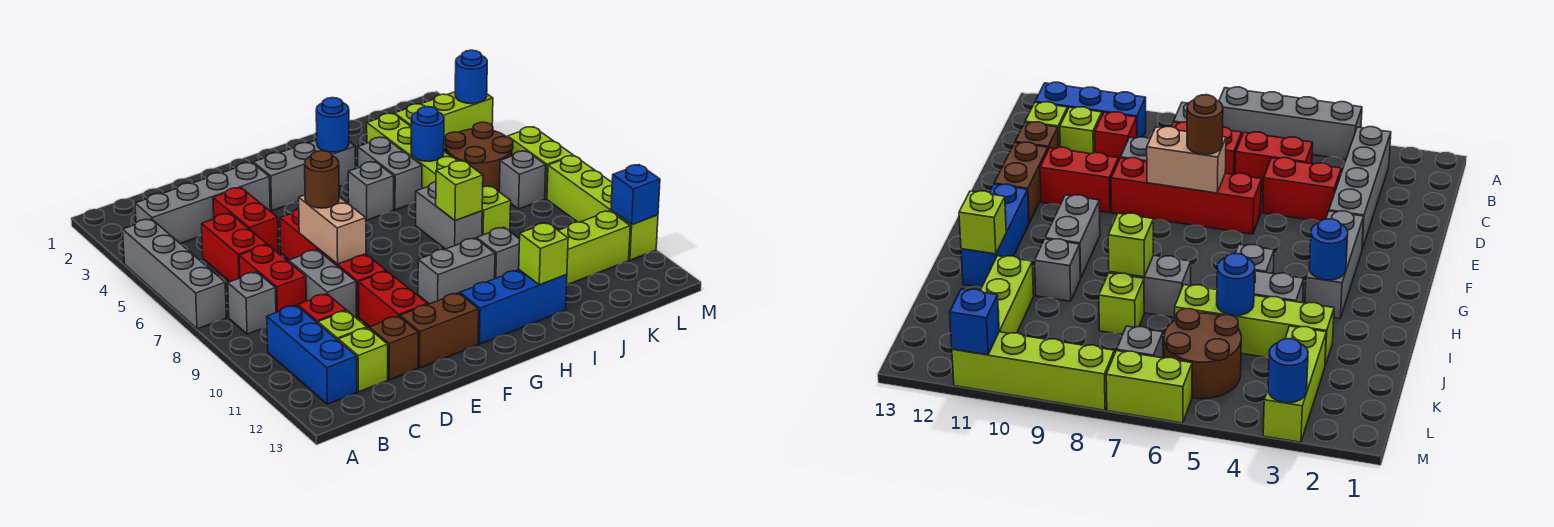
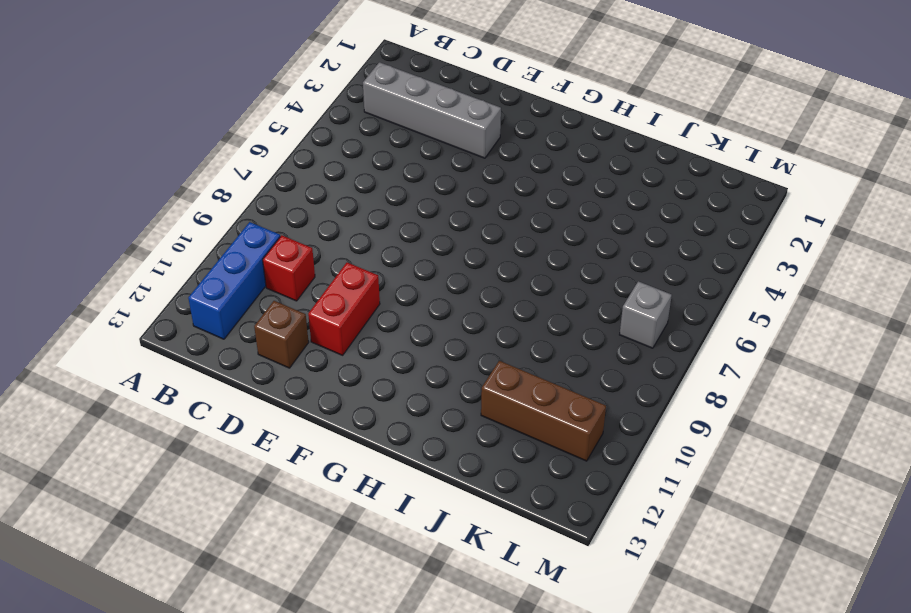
brown brick J11:L11 level 1 -> lime brick J11:L11 level 1
none -> grey brick A4:A7 level 1
none -> grey brick B8 level 1
none -> red brick C5:C6 level 1
none -> red brick C7:C8 level 1

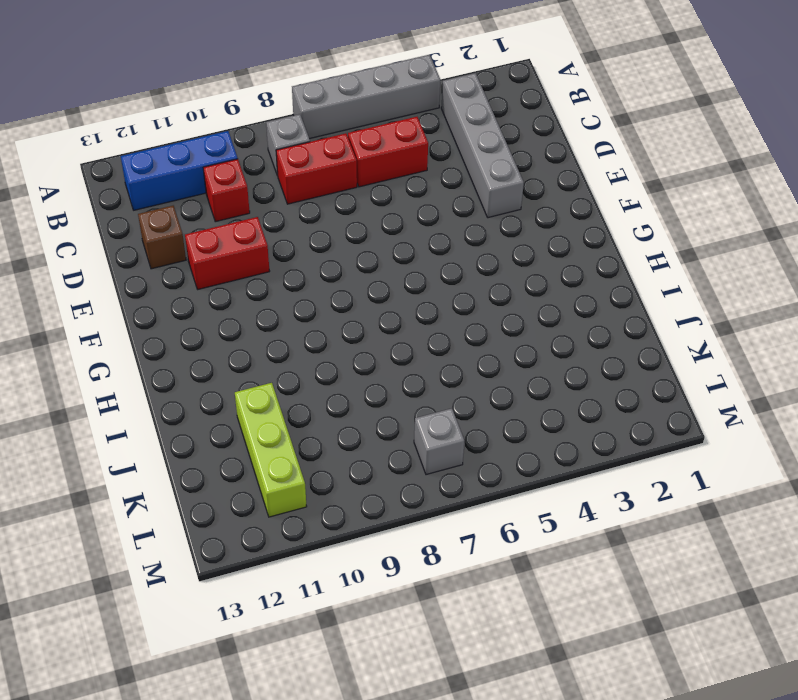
none -> lime brick C11 level 1
none -> lime brick C12 level 1
none -> red brick D4:D5 level 1
none -> grey brick D8:D9 level 1

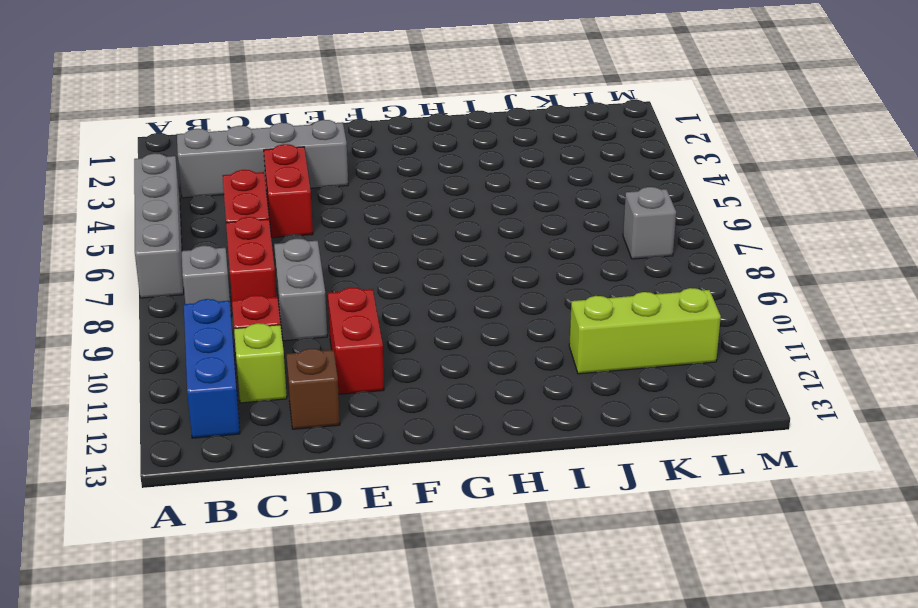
none -> lime brick C12 level 1
none -> red brick E6:E9 level 1
none -> brown brick E12:F12 level 1
none -> grey brick F3:H3 level 1

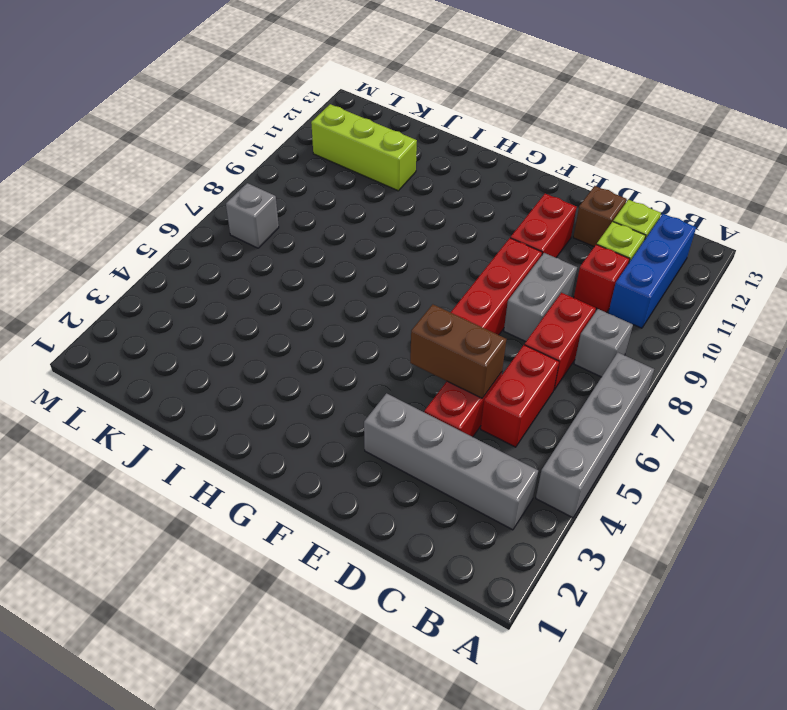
brown brick D5:E5 level 2 -> brown brick E12:F12 level 1
none -> grey brick F3:H3 level 1
none -> grey brick G10:H10 level 1
none -> blue brick G12:I12 level 1
none -> grey brick H5 level 1

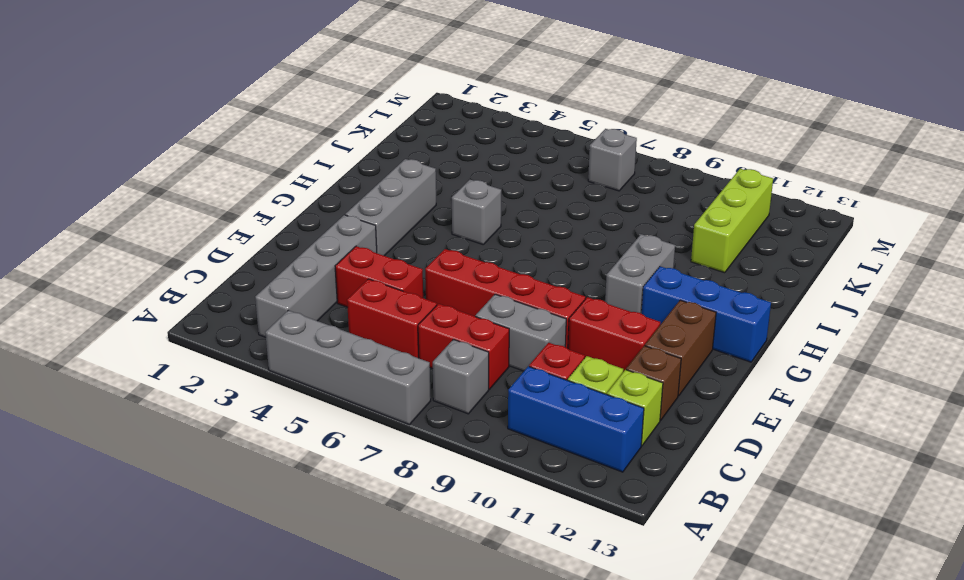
blue brick G11:G13 level 1 -> blue brick G12:I12 level 1
none -> grey brick I4:I5 level 1
none -> grey brick I7:I8 level 1
none -> grey brick I10 level 1
none -> lime brick J3:J6 level 1

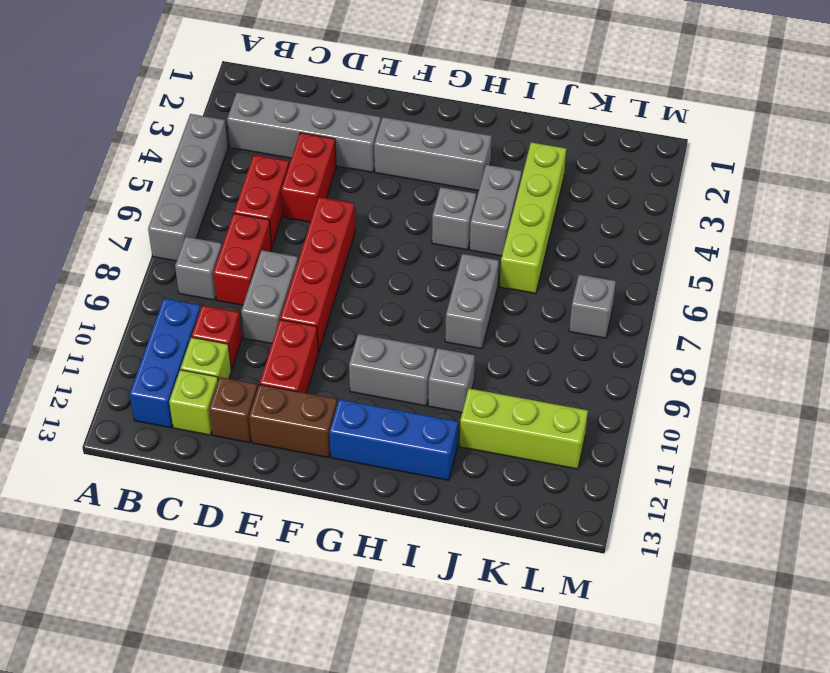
none -> lime brick J8 level 1
none -> lime brick K3:M3 level 1
none -> brown round brick K5:L6 level 1
none -> lime brick M6:M7 level 1

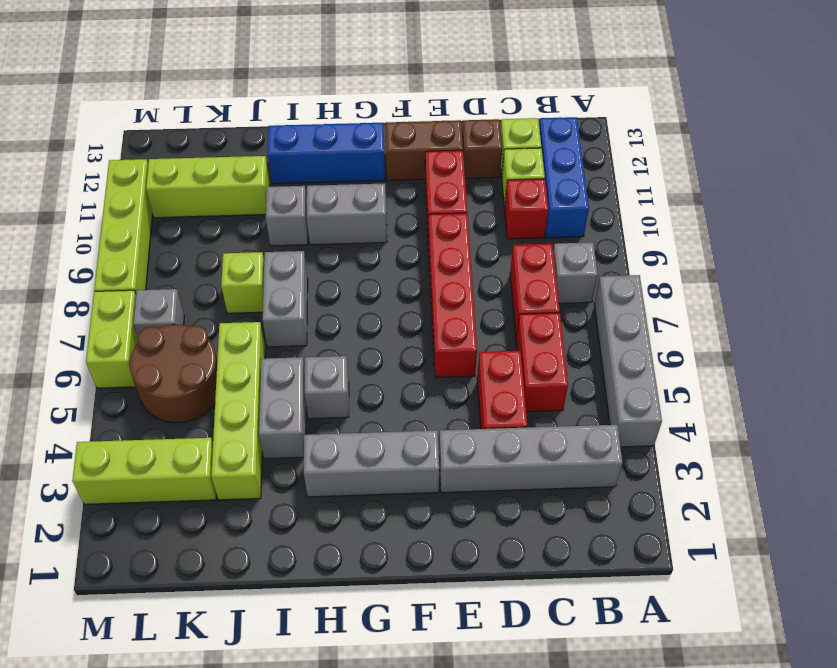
none -> grey brick D8:D9 level 1
none -> tan brick E7:E8 level 2
none -> blue round brick H3 level 2
none -> lime brick I8 level 2

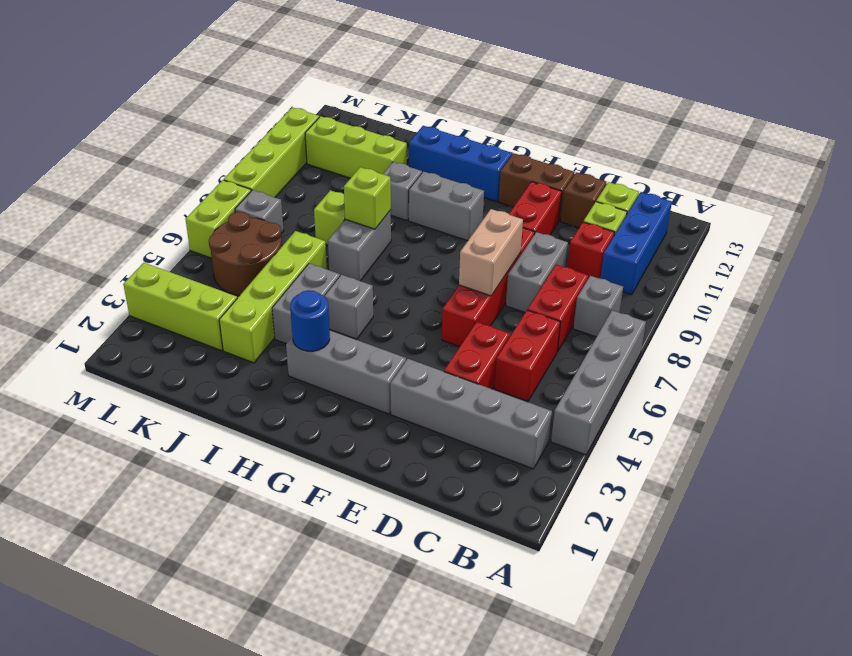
none -> lime brick I12 level 2
none -> blue round brick J5 level 2
none -> blue round brick M3 level 2
none -> blue brick M11 level 2

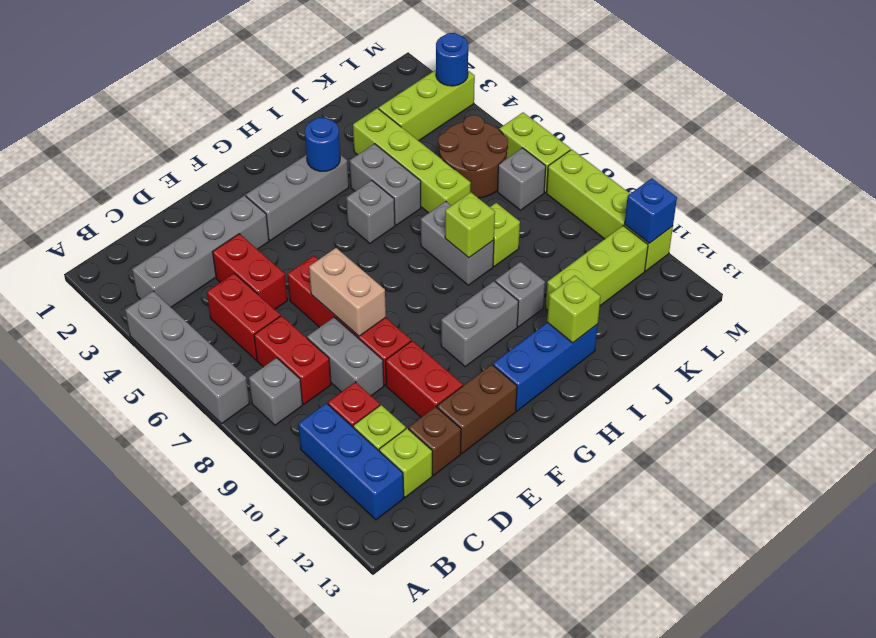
none -> blue round brick J5 level 2
none -> brown round brick E7 level 3

